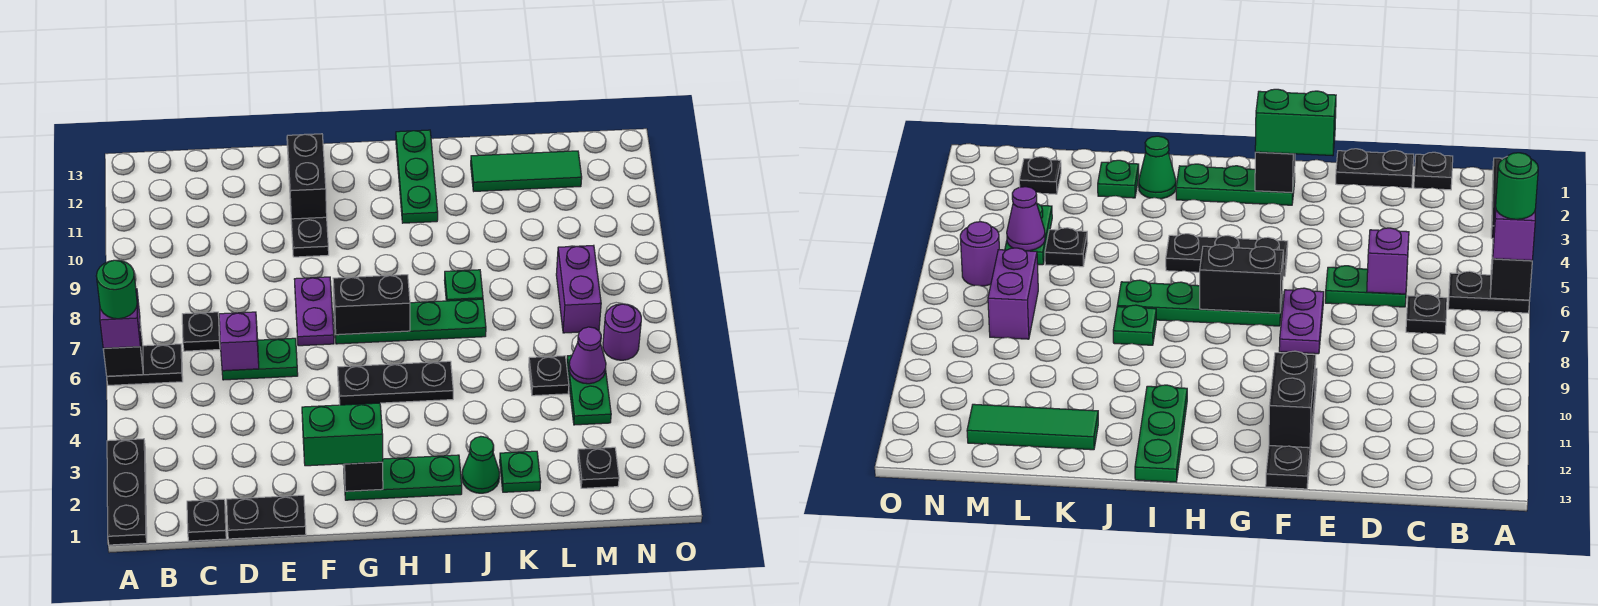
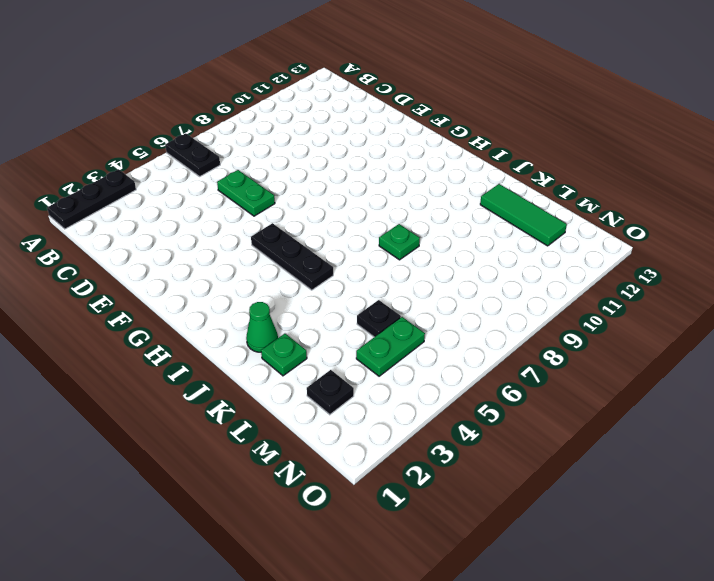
none -> black plate C1 level 1
none -> black plate C7 level 1
none -> black plate D1:E1 level 1
none -> purple plate F7:F8 level 1

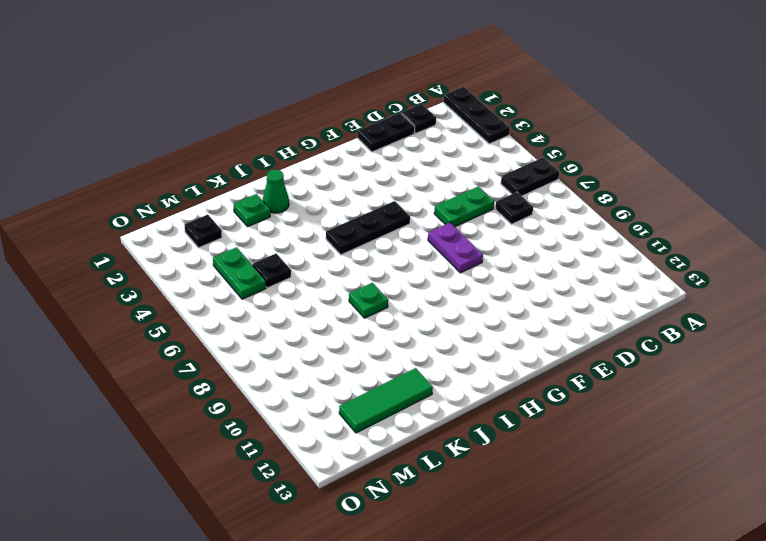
none -> black plate F10:F13 level 1
none -> green plate G2:I2 level 1
none -> green plate G7:J7 level 1
none -> green plate I11:I13 level 1

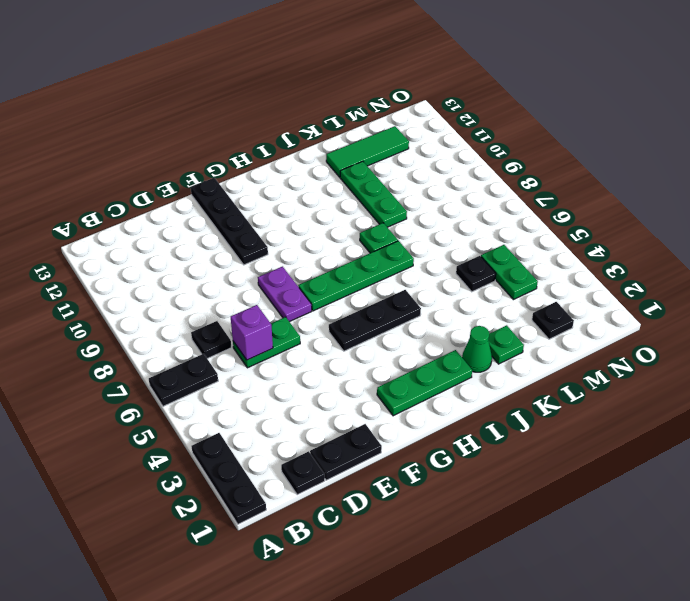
green plate K9:K11 level 1 -> green plate I11:I13 level 1
none -> purple brick M7:M8 level 1
none -> purple round brick N6 level 1
none -> black brick A6 level 2
none -> black brick F11:F12 level 2

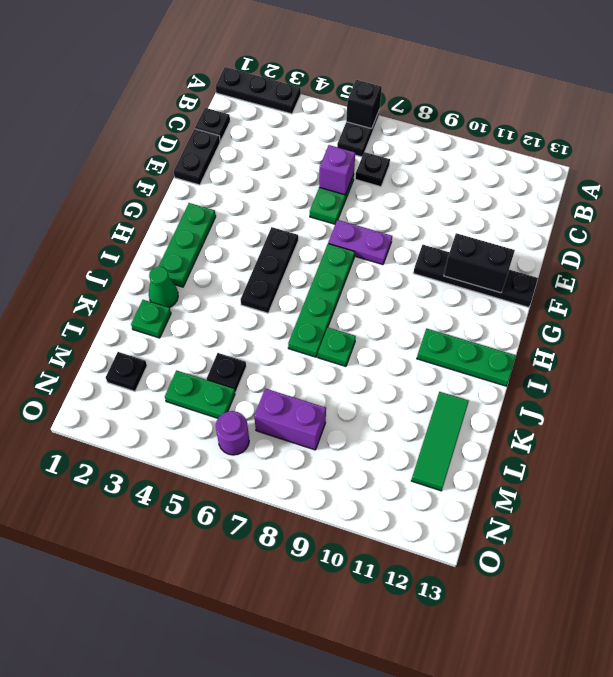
none -> black brick G2 level 2
none -> black brick G7:H7 level 2
none -> purple cone M5 level 2
none -> purple brick A6 level 3

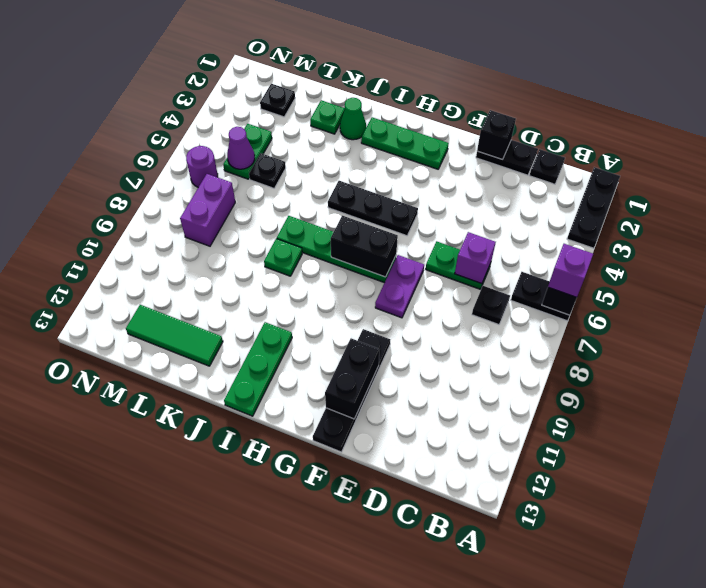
black brick E1 level 2 -> black brick G2 level 2
none -> green brick F2:G2 level 3
none -> green round brick A6 level 4

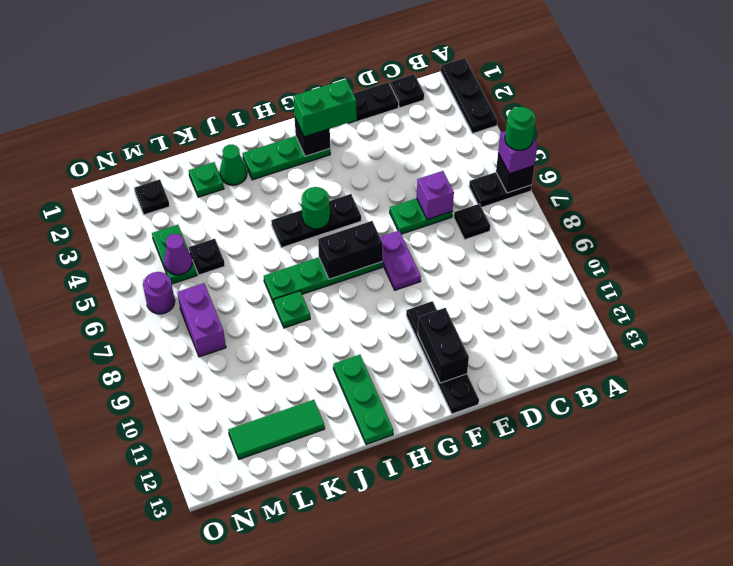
green round brick H5 level 2 -> none

